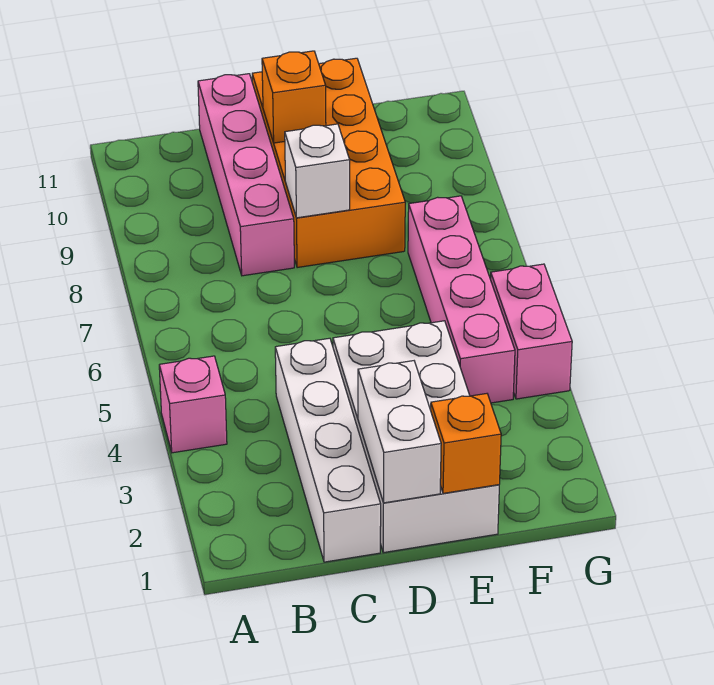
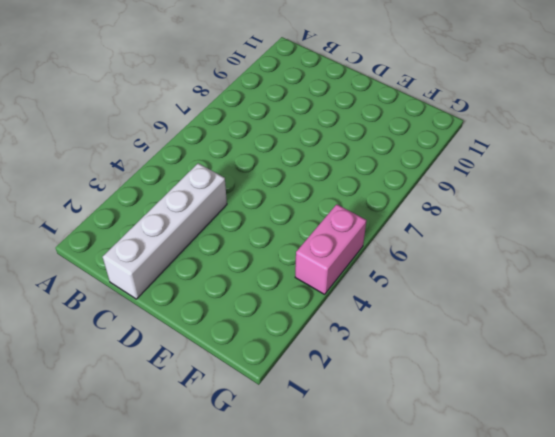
none -> pink brick A4 level 1
none -> pink brick C8:C11 level 1

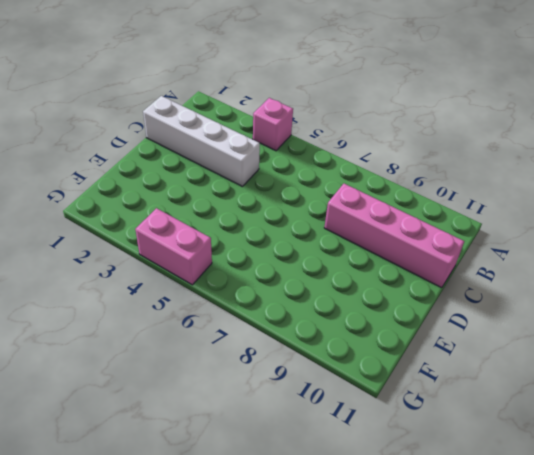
none -> white brick D1:E4 level 1
none -> orange brick D8:E11 level 1

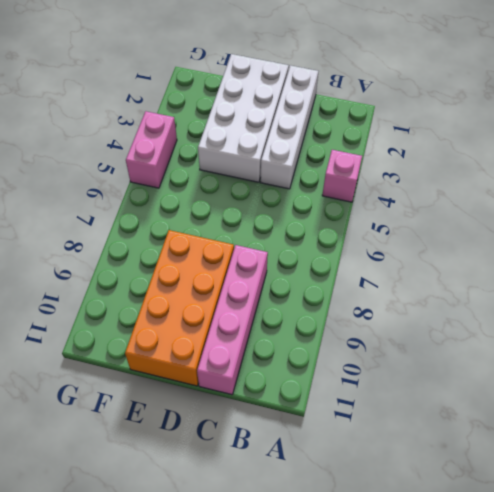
none -> pink brick F4:F7 level 1
none -> white brick D1:D2 level 2

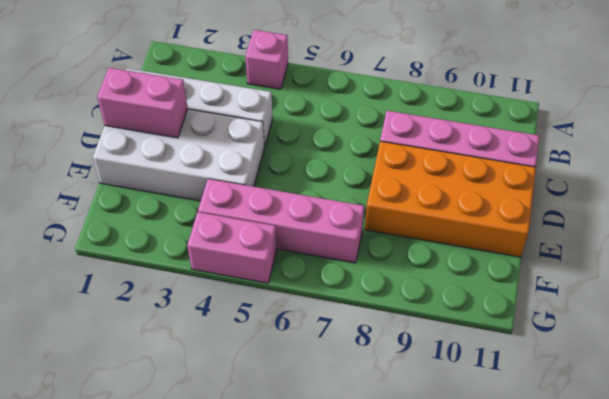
pink brick D1:D2 level 2 -> white brick D1:D2 level 2
none -> white brick D8 level 2
none -> orange brick D10 level 2

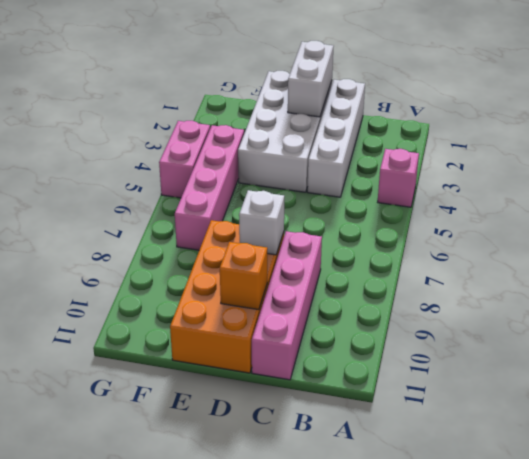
none -> orange brick E1 level 2

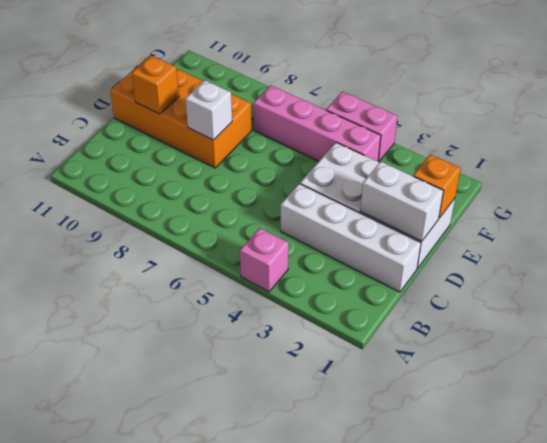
none -> pink brick C8:C11 level 1

